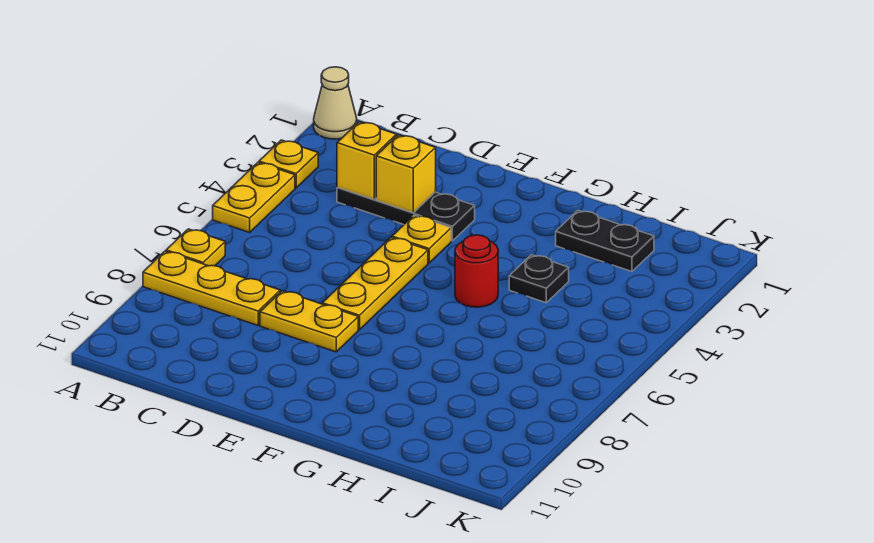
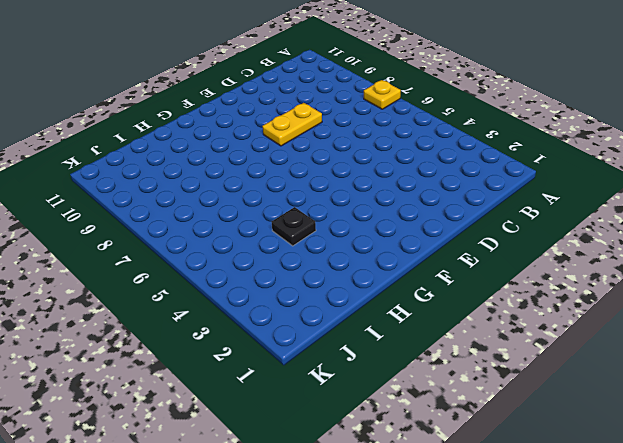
none -> tan cone A1 level 1
none -> yellow plate A3 level 1
none -> yellow plate A4:A5 level 1

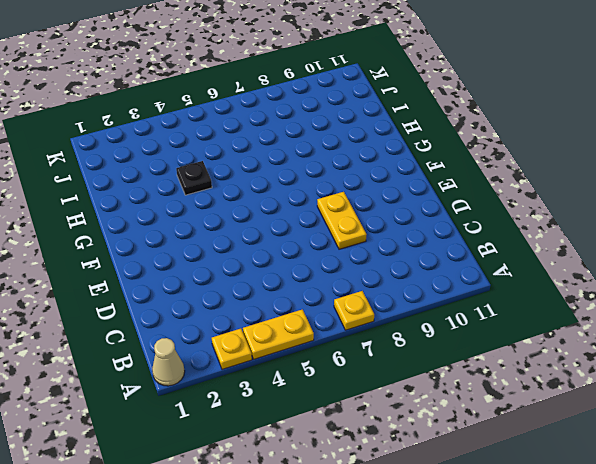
none -> yellow plate A8:C8 level 1
none -> black plate C3:E3 level 1
none -> yellow plate E4 level 1

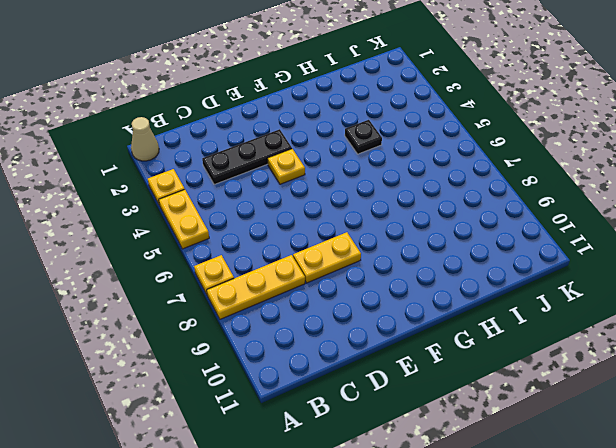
none -> yellow plate E5:E7 level 1
none -> red round brick G5 level 1
none -> black plate H2:I2 level 1

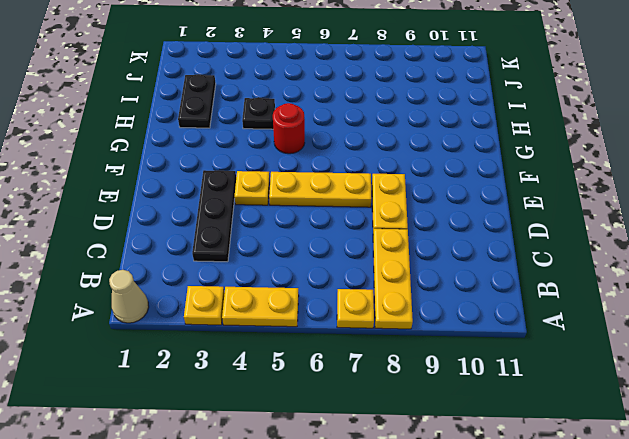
none -> yellow brick C3 level 2
none -> yellow brick D3 level 2

